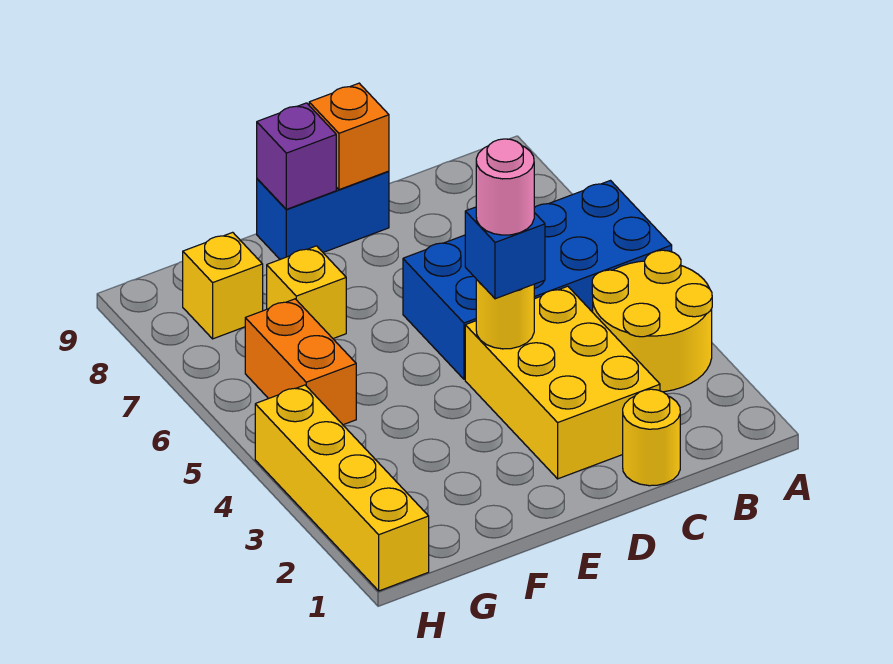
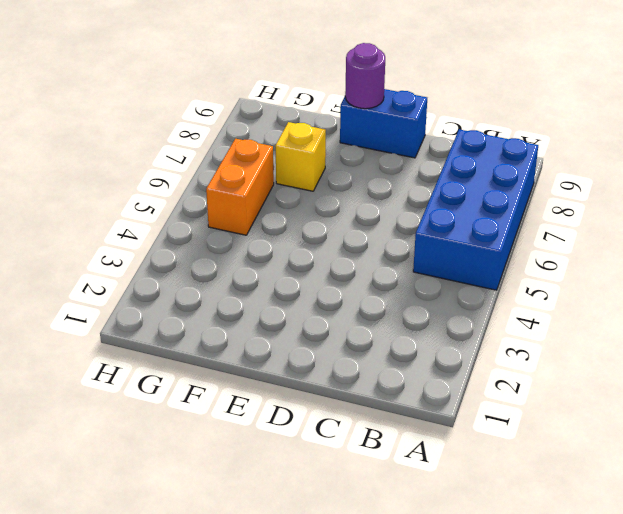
blue brick A5:B8 level 1 -> blue brick A5:D6 level 1
purple round brick E9 level 2 -> purple brick E9 level 2
none -> yellow round brick A3:B4 level 1
none -> yellow round brick C1 level 1
none -> yellow brick C2:D4 level 1

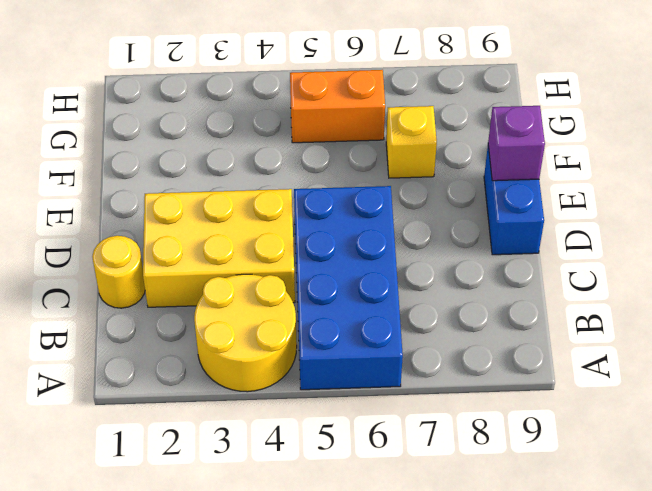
none -> yellow brick G8 level 1
none -> yellow brick H1:H4 level 1
none -> yellow round brick D4 level 2

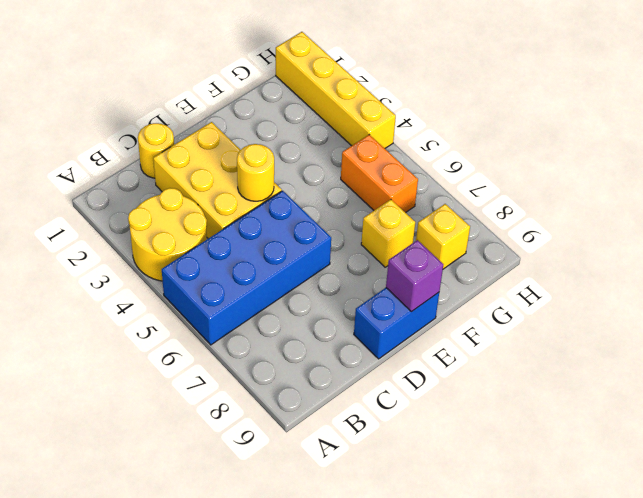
none -> orange brick D9 level 2
none -> blue brick D4 level 3
none -> pink round brick D4 level 4

